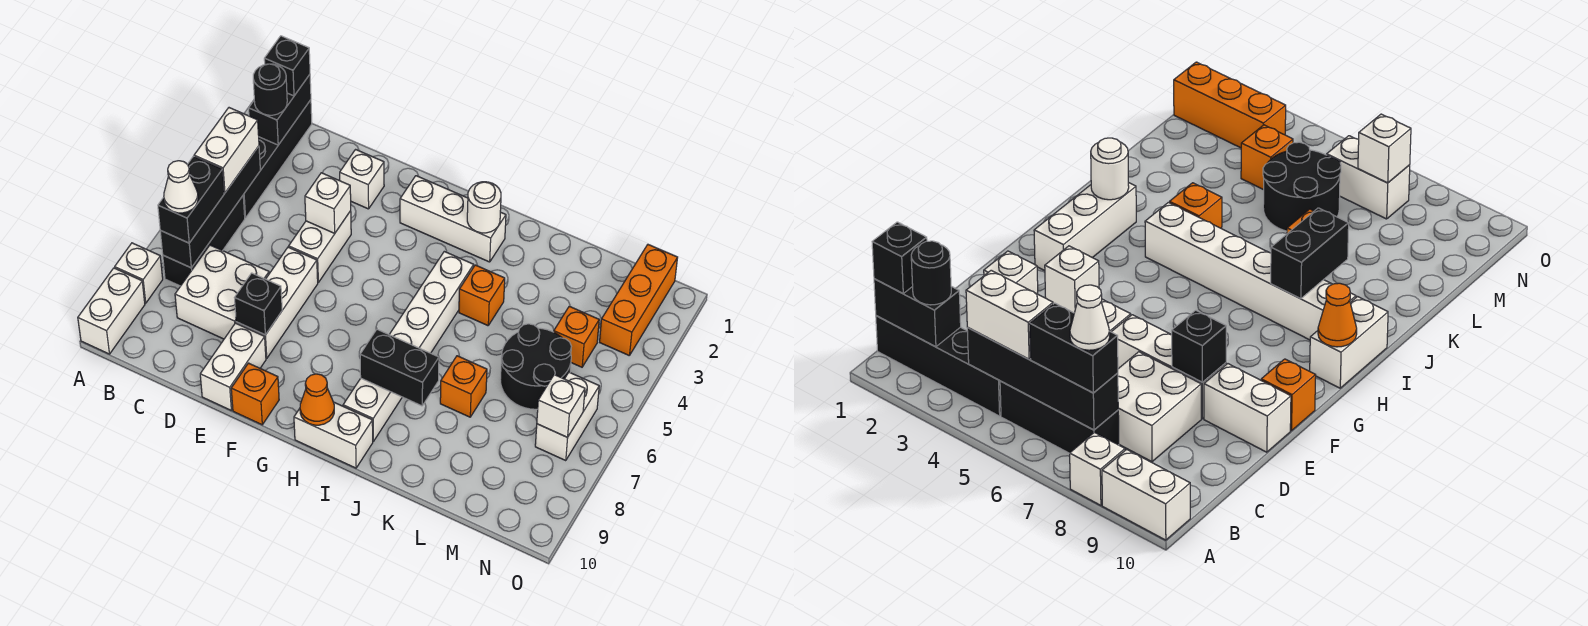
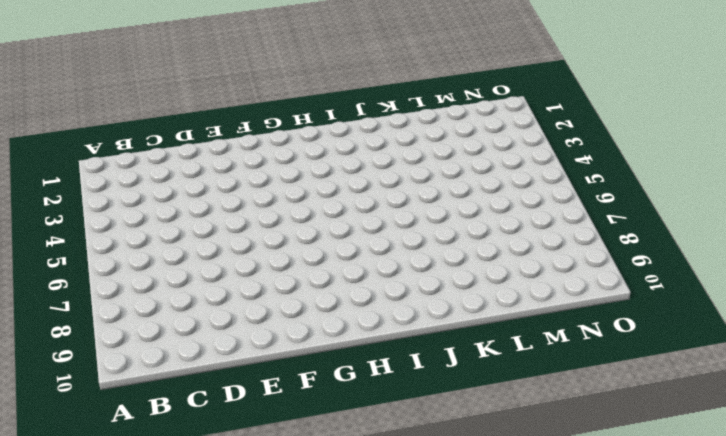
none -> white brick A8 level 1
none -> white brick A9:A10 level 1
none -> black brick B1:B4 level 1
none -> black brick B5:B7 level 1

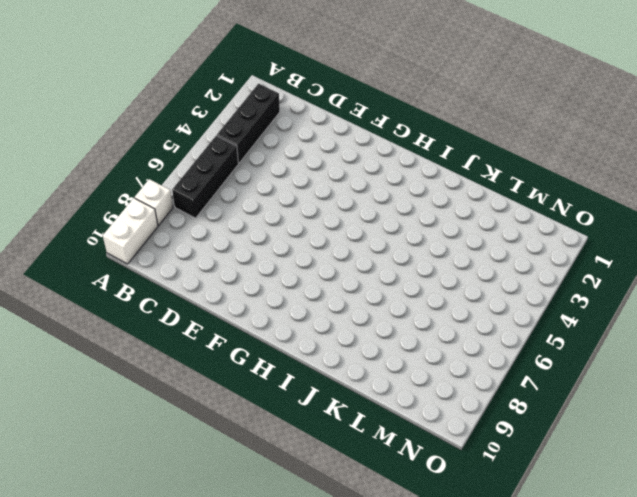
black brick B2:B4 level 1 -> black brick B1:B4 level 1
none -> white brick C7:D8 level 1
none -> white brick E2 level 1
none -> white brick E4:E5 level 1
none -> white brick E6:E8 level 1

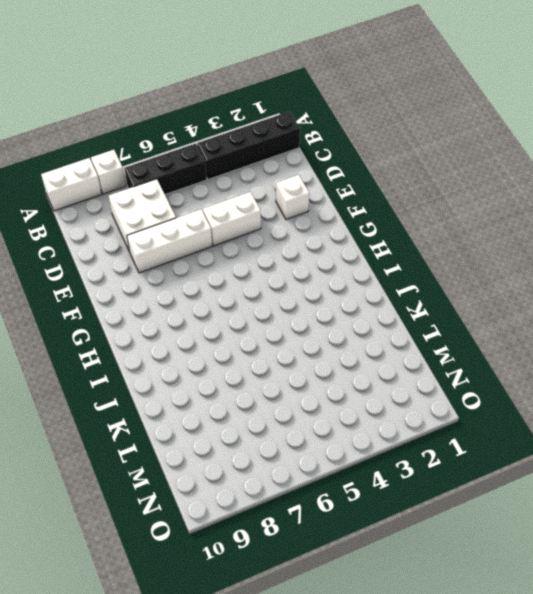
none -> white brick E9:E10 level 1
none -> orange brick F10 level 1
none -> white brick G2:I2 level 1
none -> white brick H10:I10 level 1

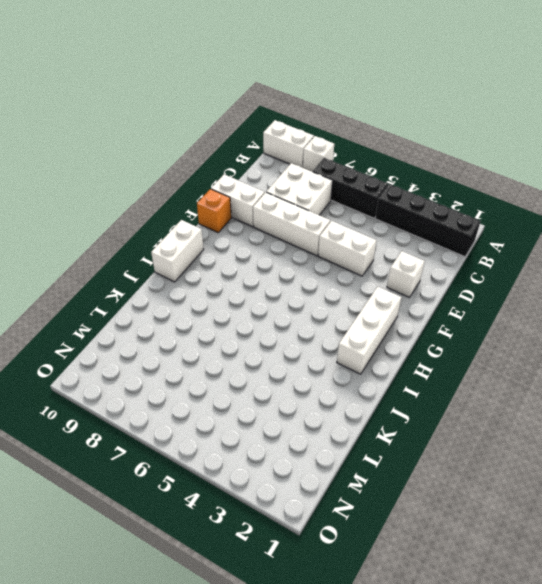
none -> white brick I4:I9 level 1
none -> orange brick J4 level 1
none -> orange brick K7 level 1
none -> black round brick L5:M6 level 1

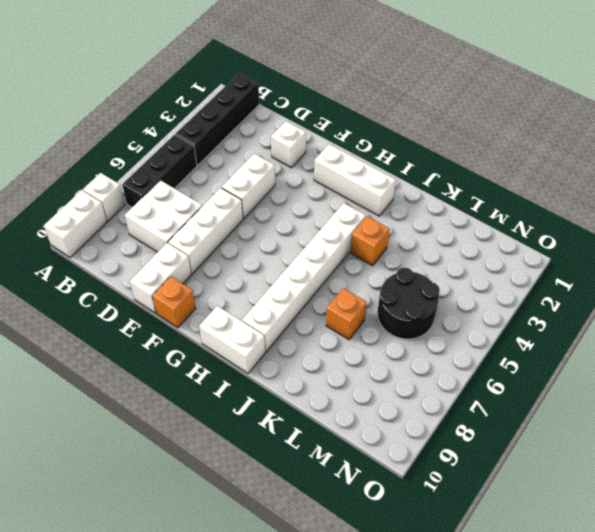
none -> orange brick M4 level 1
none -> orange brick N1:N3 level 1
none -> white brick N6:N7 level 1
none -> black brick B1:B2 level 2

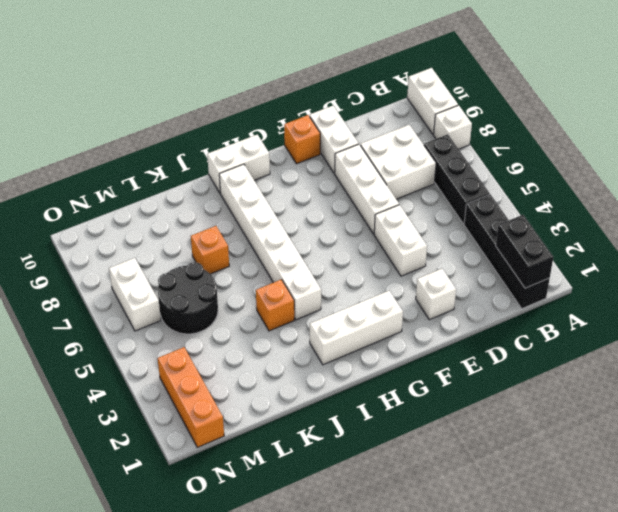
none -> orange brick M4 level 1
none -> black brick B4:B7 level 2
none -> white brick E4 level 2
none -> black brick E8 level 2

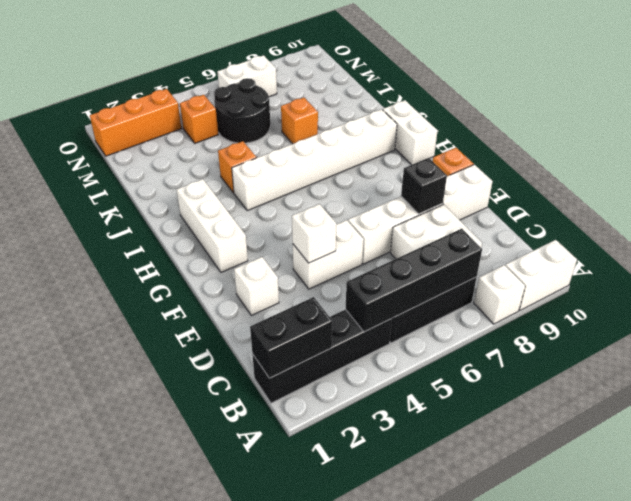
none -> orange cone H10 level 2
none -> white round brick I2 level 2
none -> black brick I8:J8 level 2
none -> white brick N7 level 2

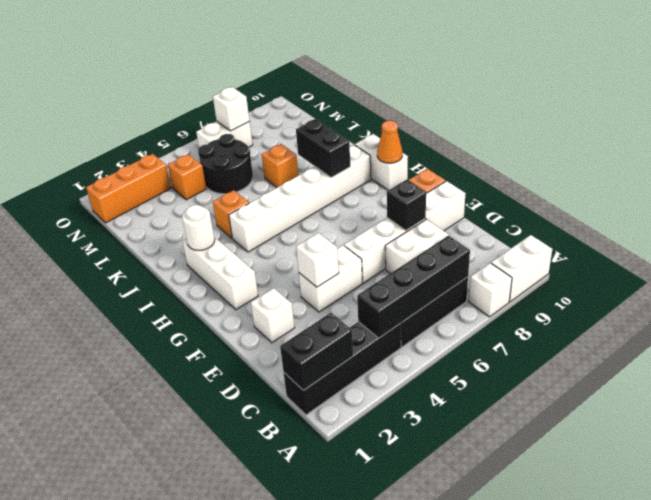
none -> black brick B1 level 3
none -> black round brick B2 level 3
none -> white brick B4:B5 level 3
none -> black brick B6:B7 level 3

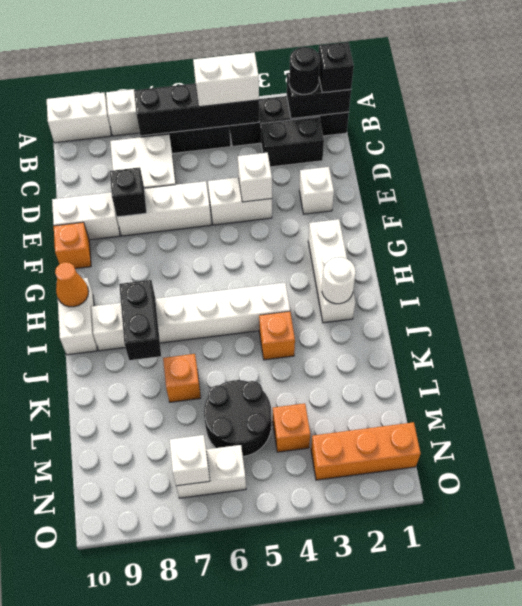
black brick C2:C3 level 1 -> black brick B6:B7 level 3
none -> white cone B7 level 4

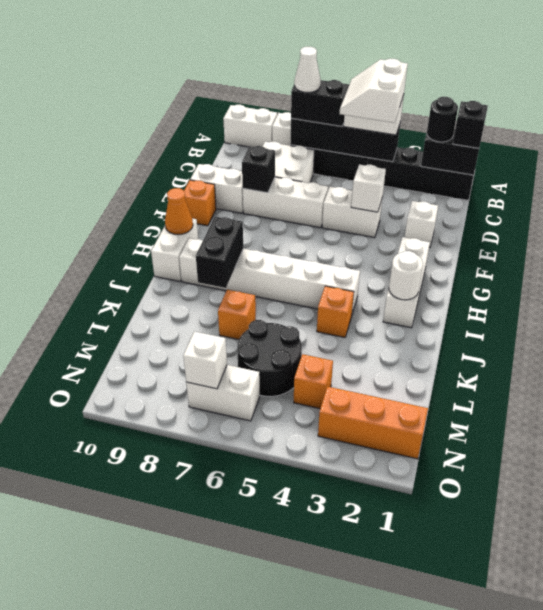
white slope B4:C5 level 4 top 4 -> none

